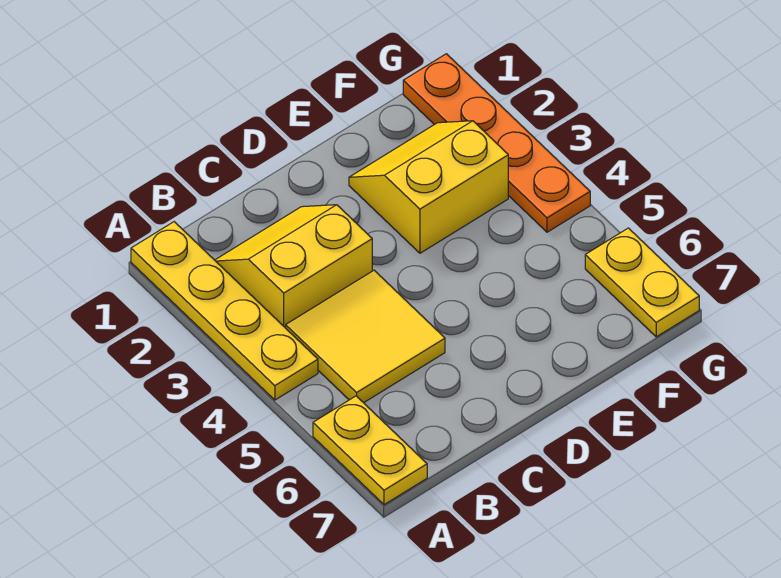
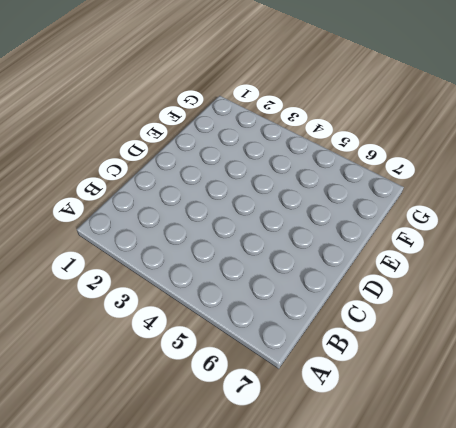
none -> yellow plate A1:A4 level 1
none -> yellow plate A6:A7 level 1

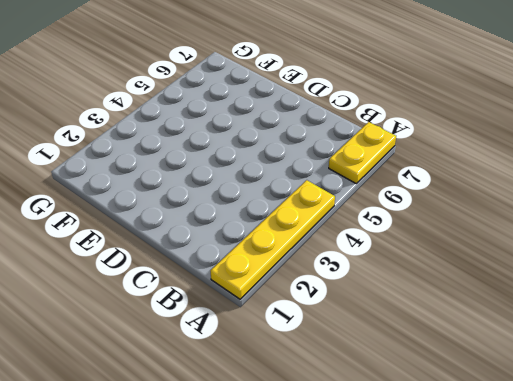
none -> yellow slope B2:C3 level 1 top 3
none -> yellow tile B4:C5 level 1

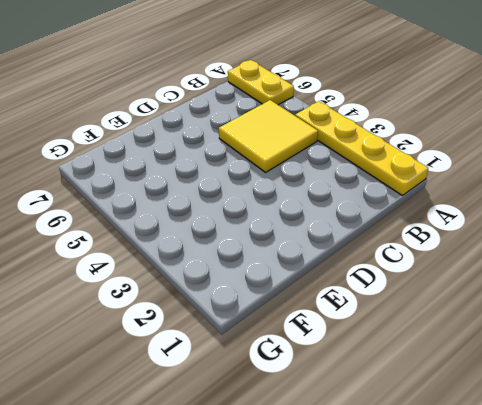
none -> yellow slope B2:C3 level 1 top 3
none -> yellow slope E2:F3 level 1 top 3

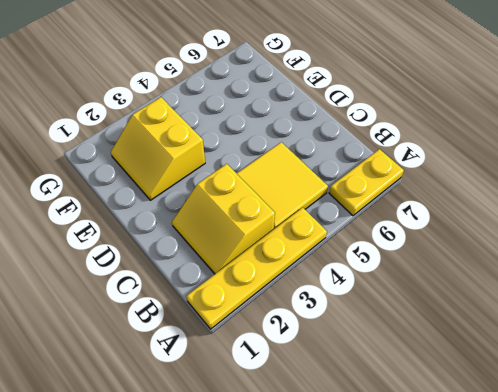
none -> orange plate G1:G4 level 1
none -> yellow plate G6:G7 level 1

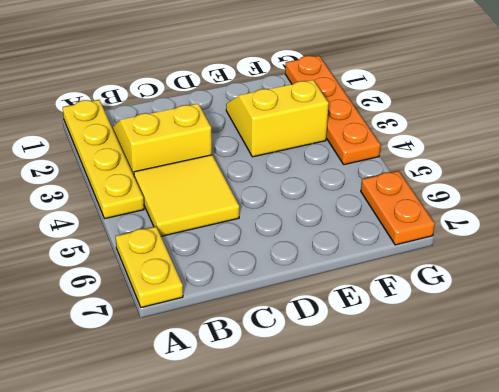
orange plate G6:G7 level 1 -> yellow plate G6:G7 level 1

